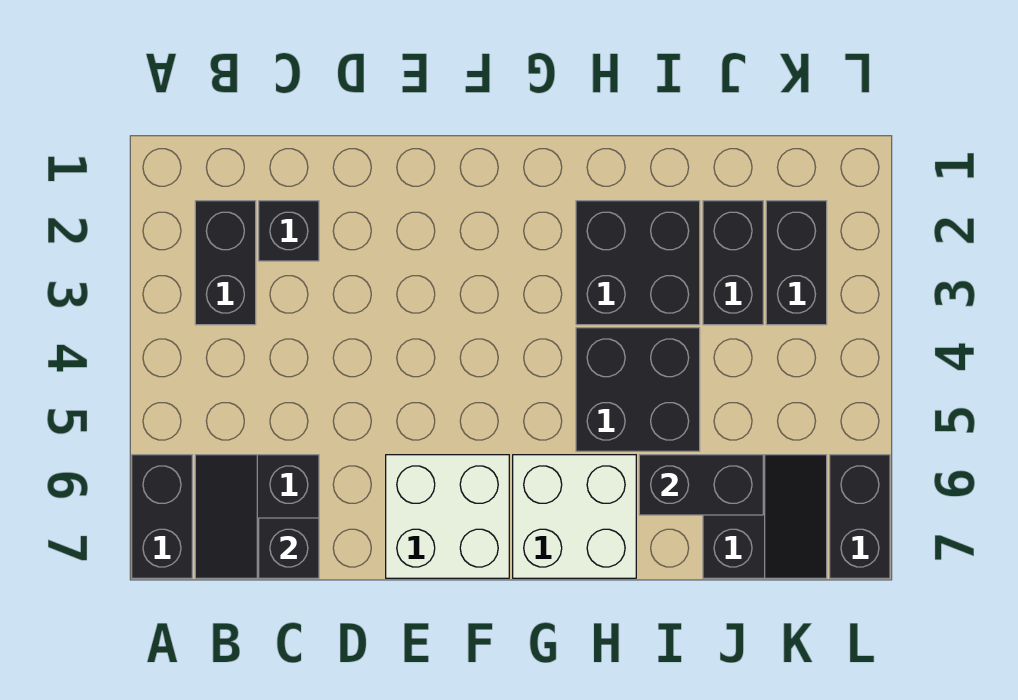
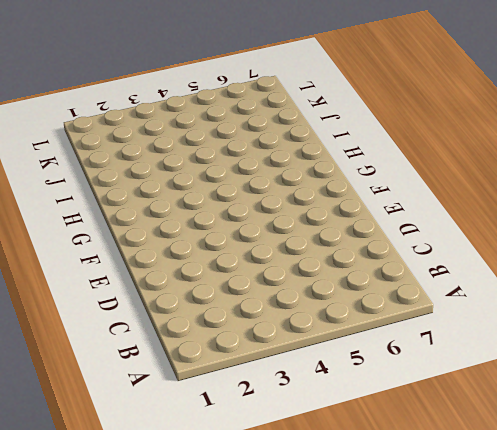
none -> black brick A6:A7 level 1
none -> black brick B2:B3 level 1
none -> black slope B6:C7 level 1 top C

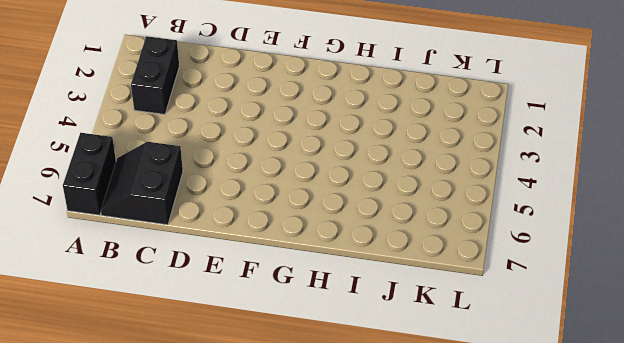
none -> black brick C2 level 1
none -> white brick E6:F7 level 1
none -> white brick G6:H7 level 1

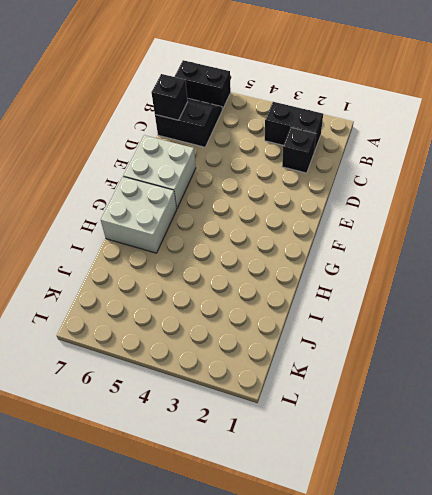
none -> black brick H2:I3 level 1
none -> black brick H4:I5 level 1
none -> black brick J2:J3 level 1

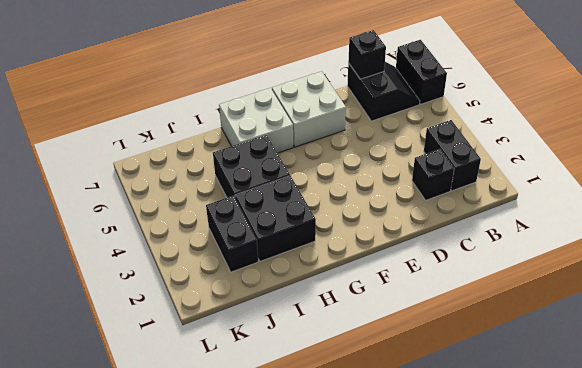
none -> black slope J6:K7 level 1 top J
none -> black brick K2:K3 level 1
none -> black brick L6:L7 level 1

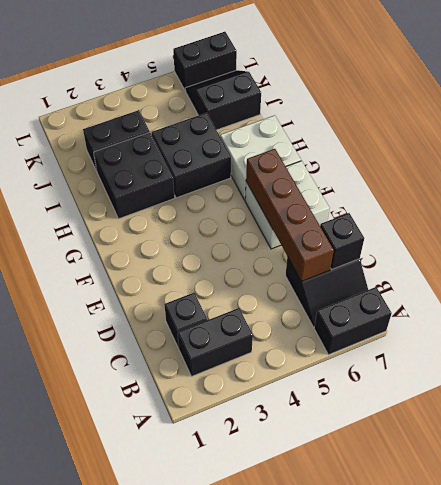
brown brick C6:F6 level 2 -> none
none -> black brick K2:K3 level 1
none -> black brick I6:J6 level 2

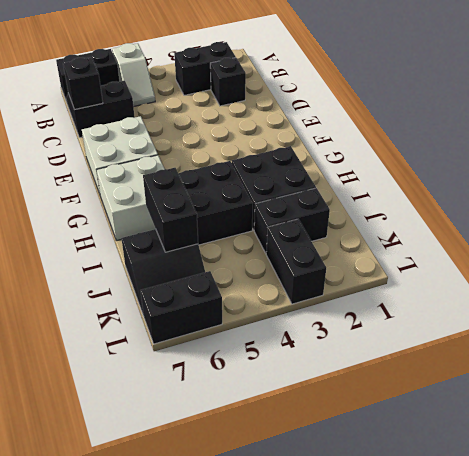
white slope A5:B5 level 1 top A -> none
black brick K3:L3 level 1 -> black brick K2:K3 level 1

